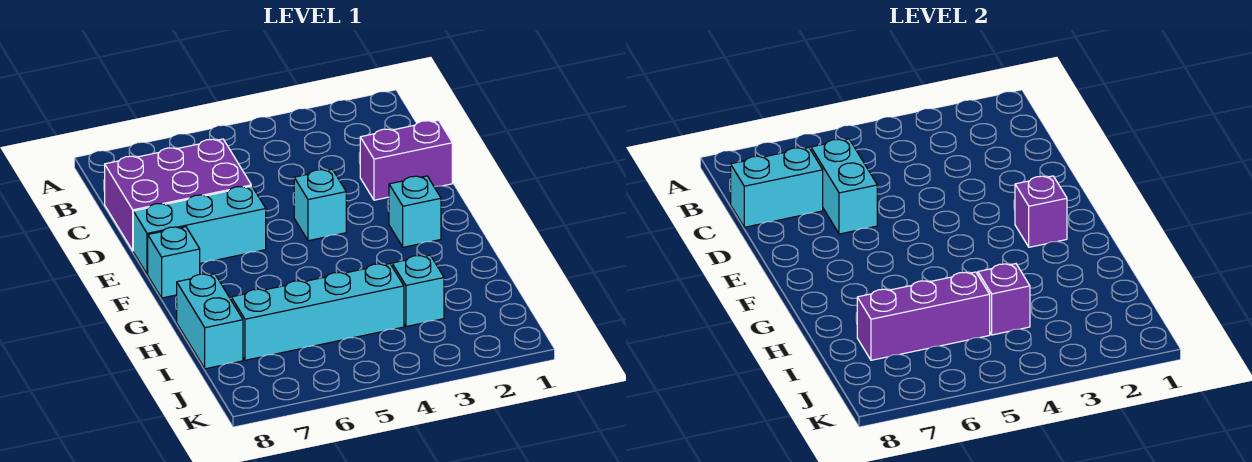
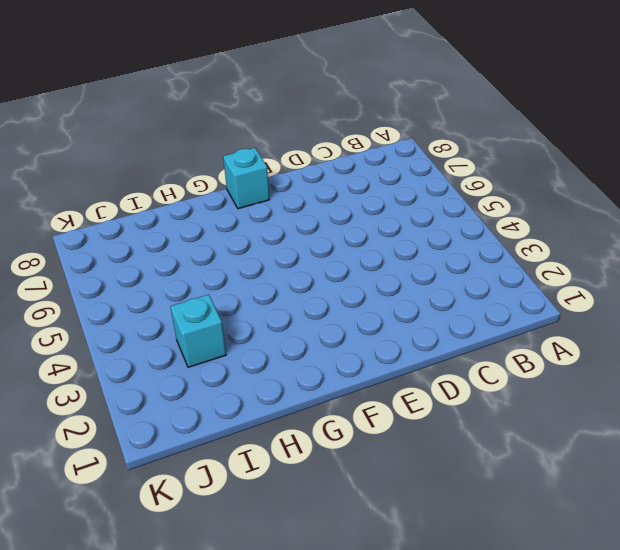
none -> purple brick C6:D8 level 1
none -> purple brick D1:D2 level 1
none -> cyan brick E4 level 1

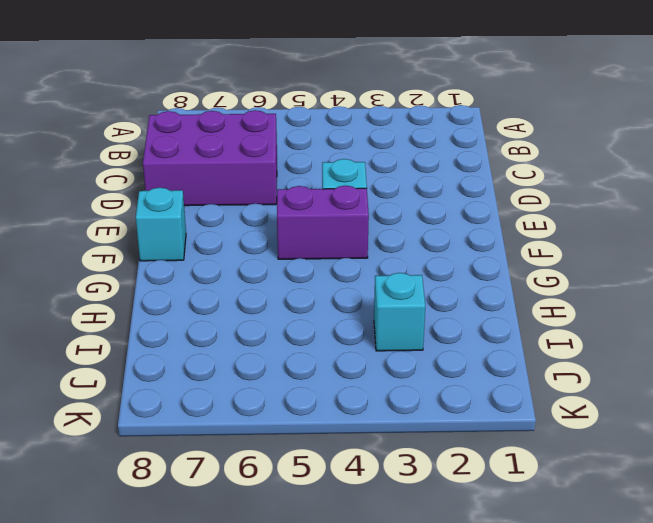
purple brick F4:F5 level 1 -> purple brick D1:D2 level 1
none -> cyan brick E6:E8 level 1
none -> cyan brick F2 level 1
none -> cyan brick H8:I8 level 1

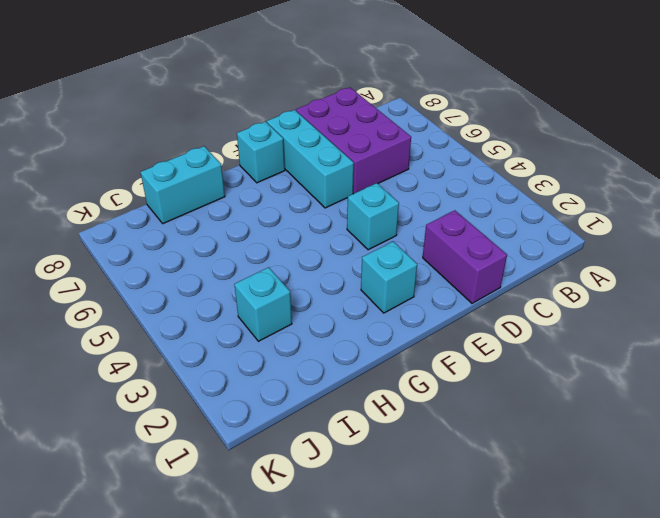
none -> cyan brick I4:I7 level 1
none -> cyan brick C6:D6 level 2
none -> cyan brick C7:C8 level 2

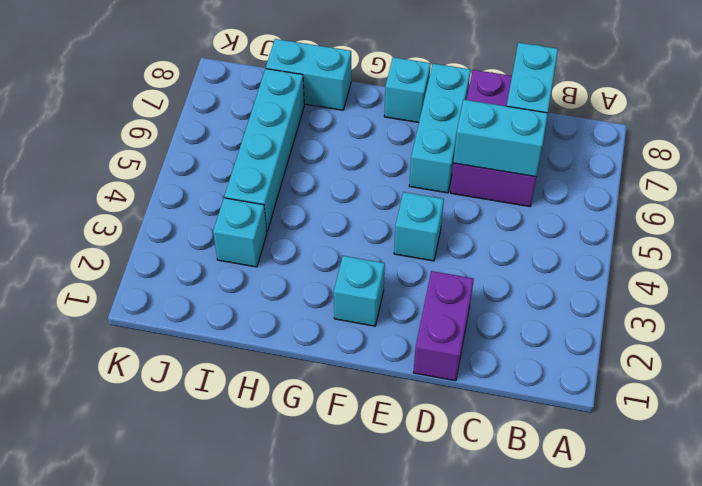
none -> purple brick F2 level 2
none -> purple brick I4 level 2
none -> purple brick I5:I7 level 2

